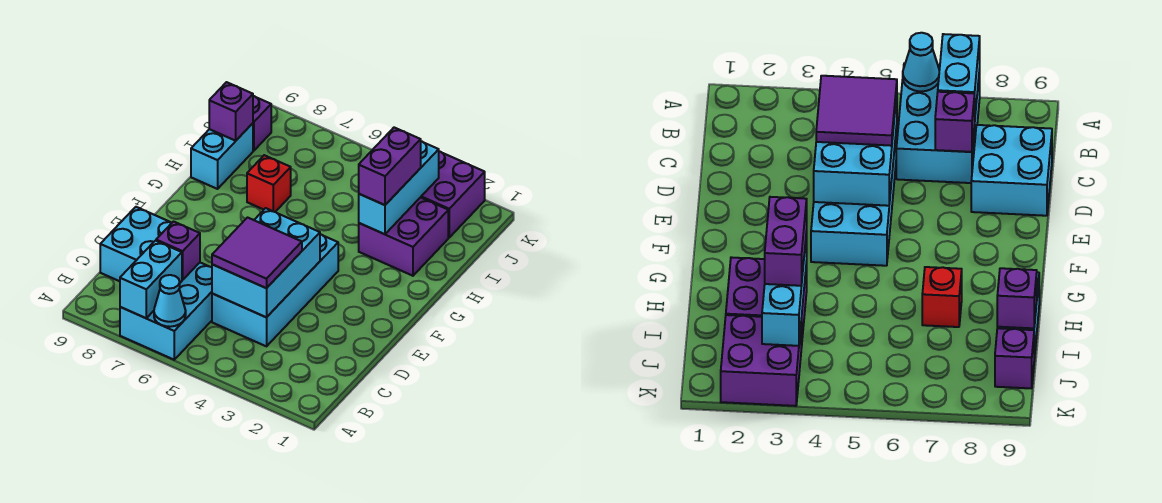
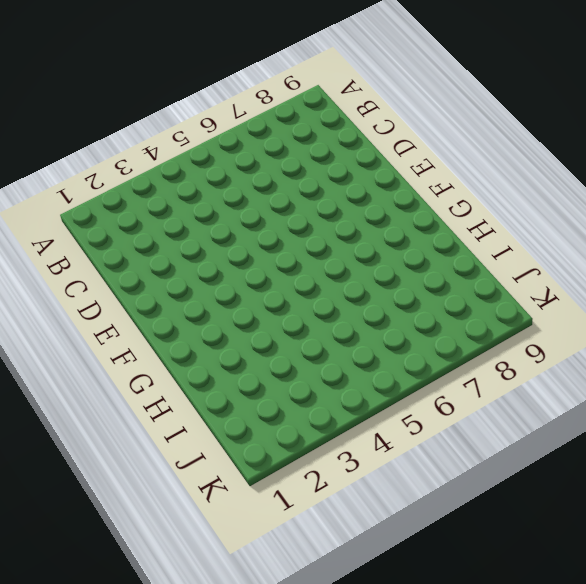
none -> cyan brick A6:C7 level 1
none -> cyan brick C4:F5 level 1
none -> cyan brick C8:D9 level 1

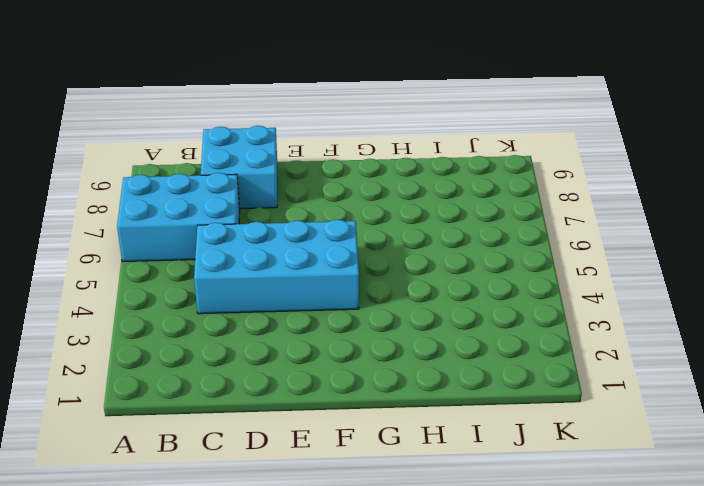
none -> purple brick H2:I3 level 1
none -> red brick H7 level 1
none -> cyan brick H9:I9 level 1

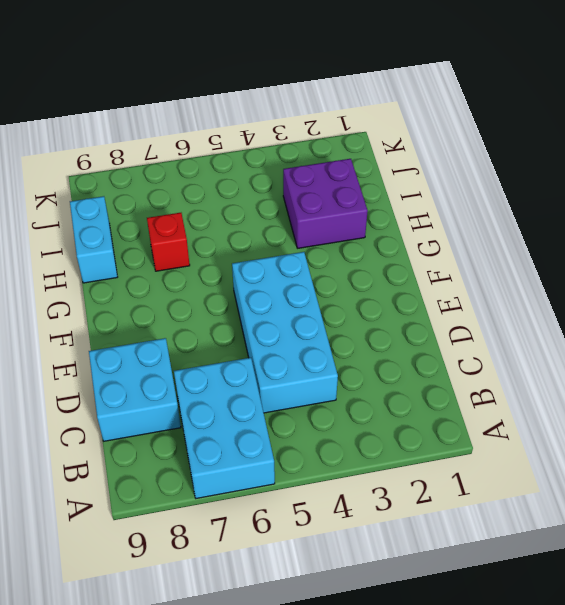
none -> purple brick J2:K3 level 1
none -> purple brick J9 level 1
none -> cyan cone A6 level 2

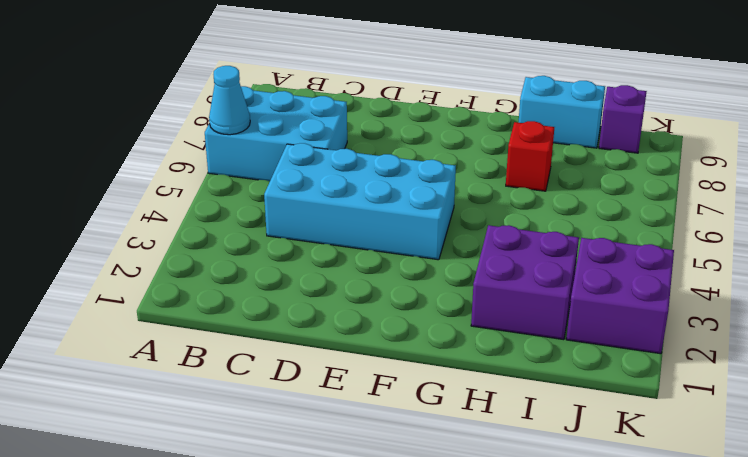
none -> cyan brick C8:D9 level 1
none -> cyan brick A7:B7 level 2
none -> cyan brick C4:E5 level 2

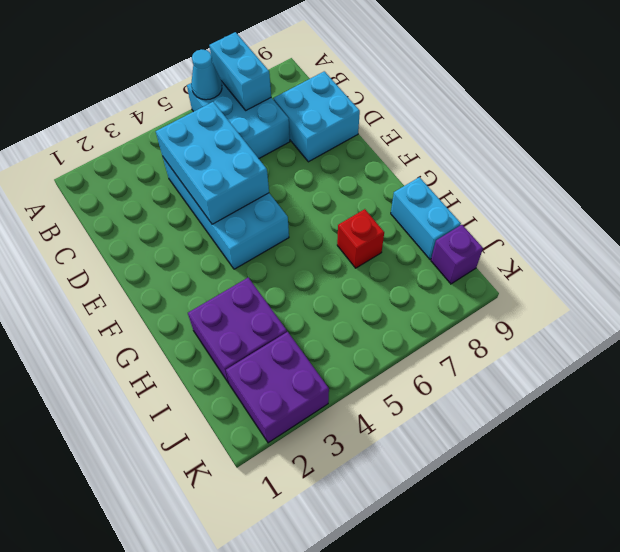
none -> purple brick C7 level 2
none -> cyan brick H3:J3 level 2
none -> purple brick I9 level 2

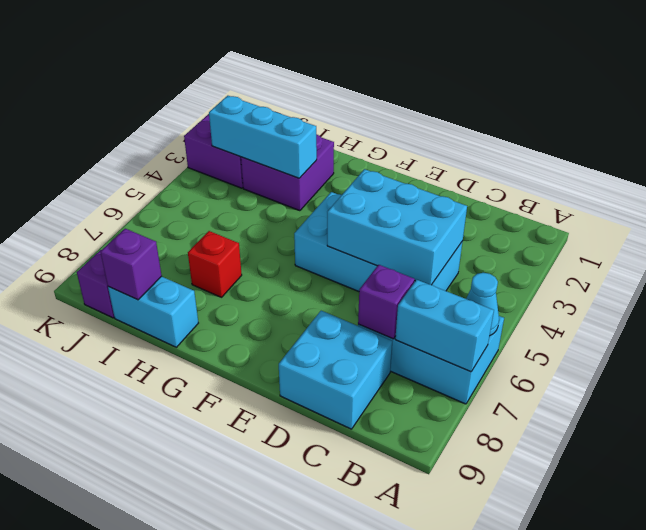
none -> purple tile C4:D5 level 3
none -> purple brick H3:I3 level 3

